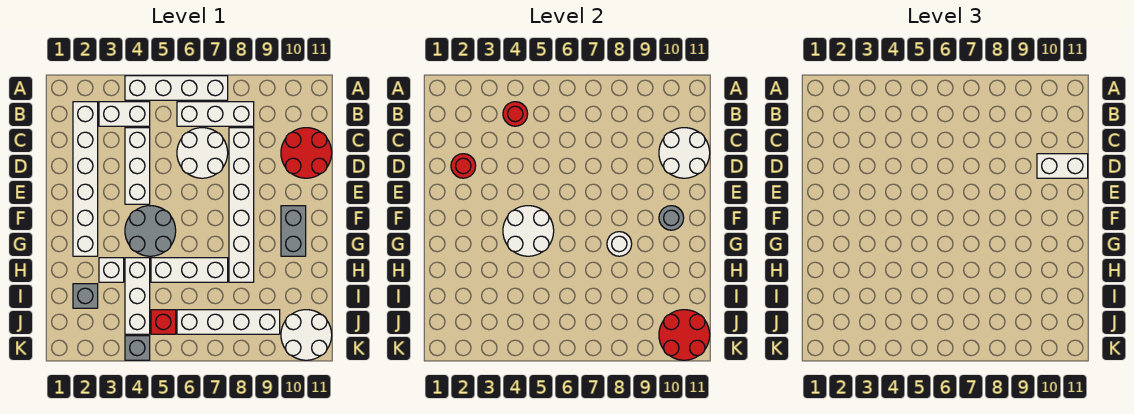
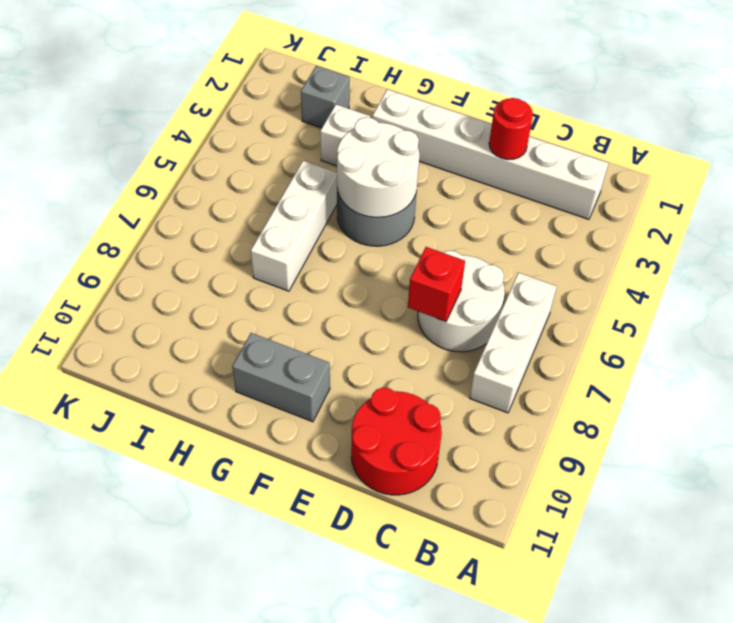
red brick D7 level 2 -> red brick J5 level 1
none -> white brick A4:A7 level 1
none -> white brick B3:B4 level 1
none -> white brick C4:E4 level 1

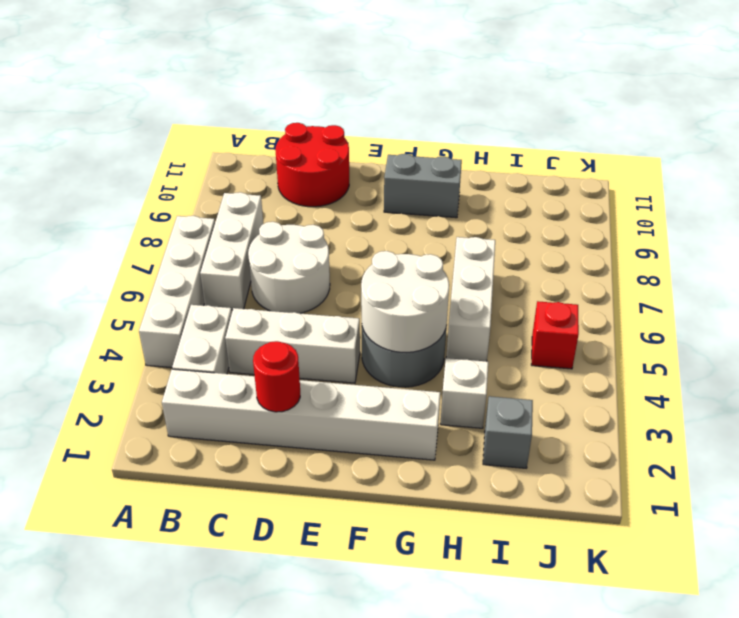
none -> white brick C8:H8 level 1
none -> white brick H4:J4 level 1
none -> white brick J6:J9 level 1

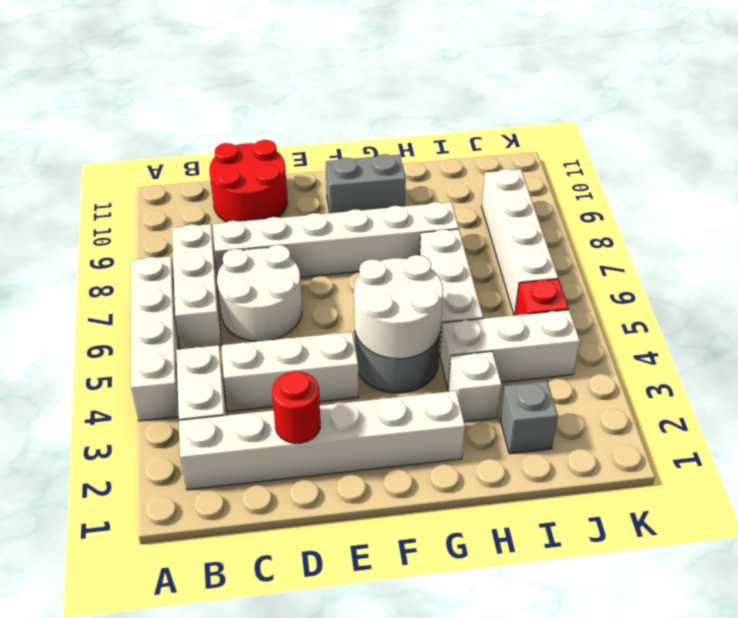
none -> white round brick J10:K11 level 1
none -> grey brick K4 level 1
none -> red round brick B4 level 2

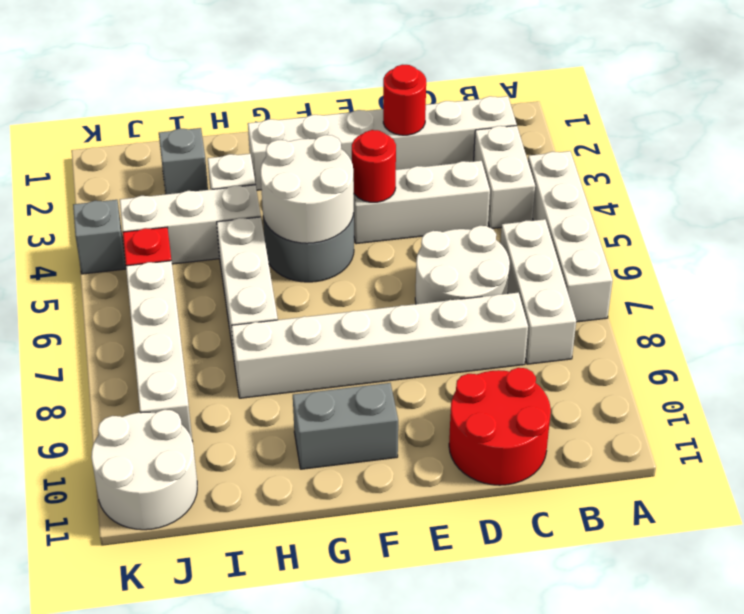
red round brick E4 level 2 -> red round brick B4 level 2
none -> white round brick C10:D11 level 2
none -> grey round brick F10 level 2
none -> white round brick G8 level 2

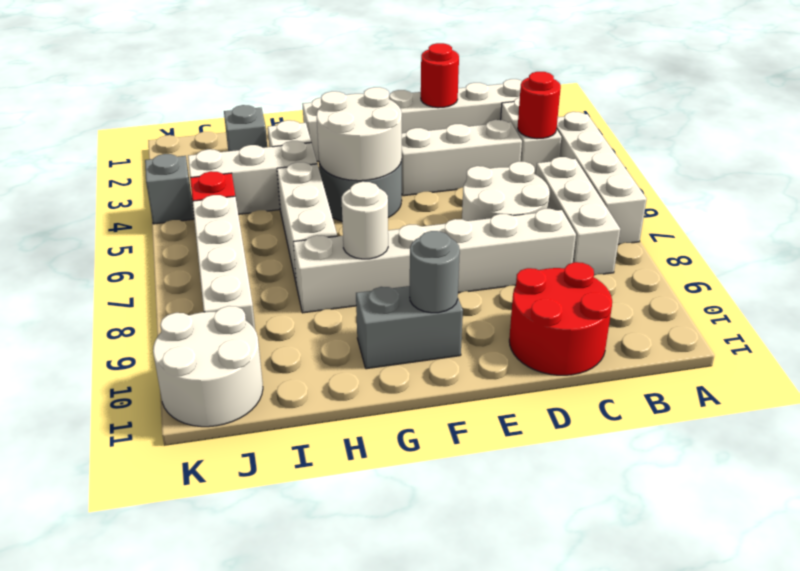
none -> white round brick C10:D11 level 2
none -> red round brick J10:K11 level 2
none -> white brick D10:D11 level 3

